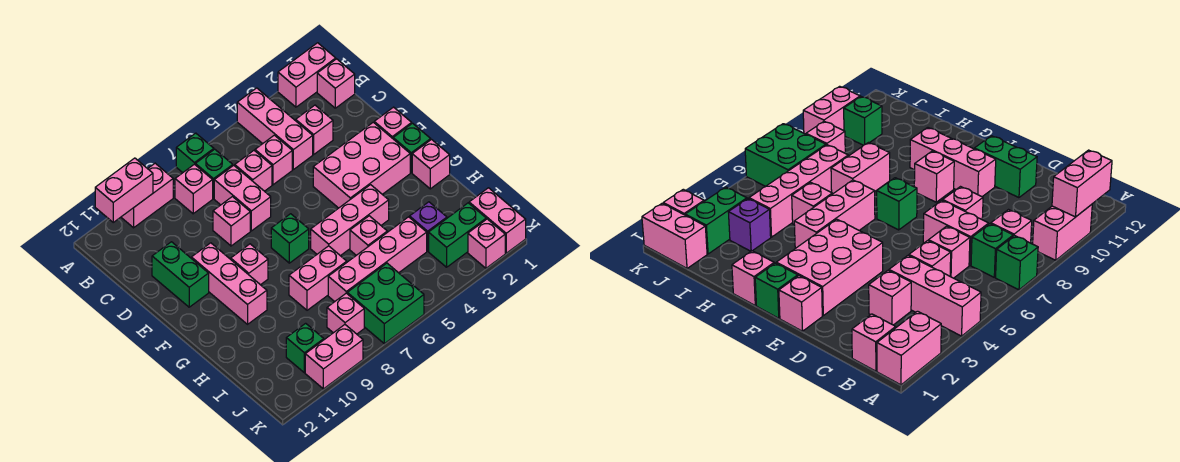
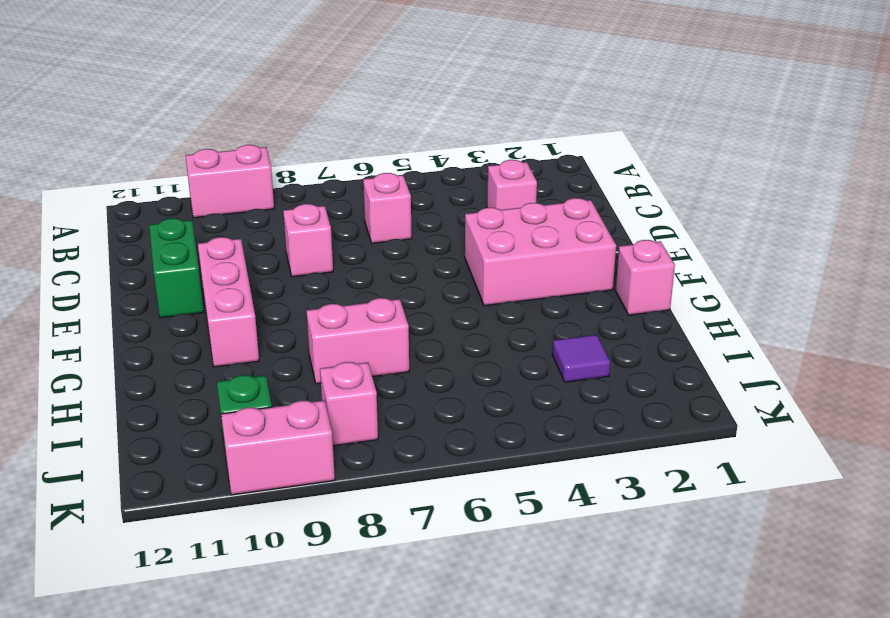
purple tile I3 level 1 -> purple brick I3 level 1
none -> pink brick A1:A2 level 1
none -> pink brick A4:C4 level 1
none -> green brick A7 level 1
none -> pink brick B1 level 1

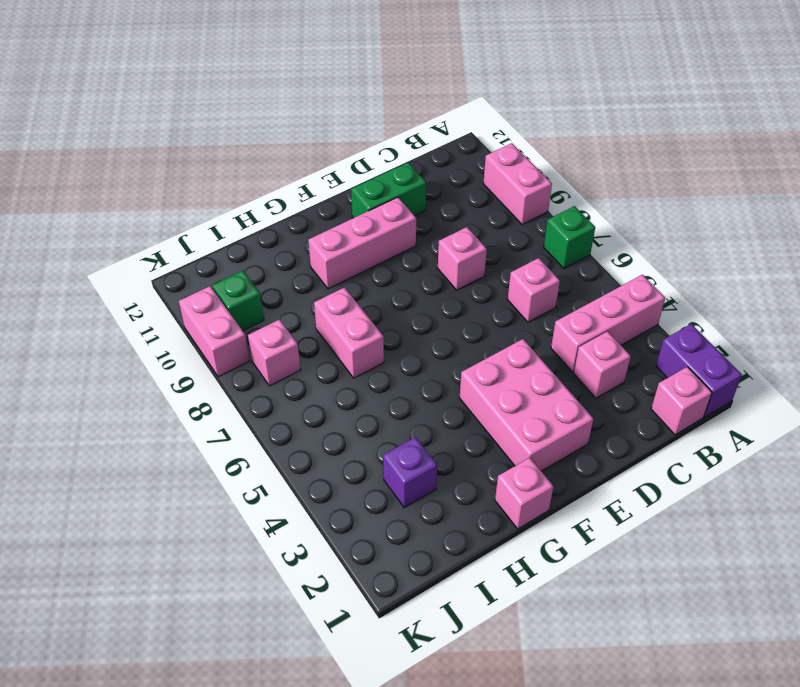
purple brick A1:A2 level 1 -> pink brick A1:A2 level 1
none -> green brick B7 level 1
none -> pink brick B8 level 1
none -> pink brick C5 level 1
none -> pink brick C7:D7 level 1

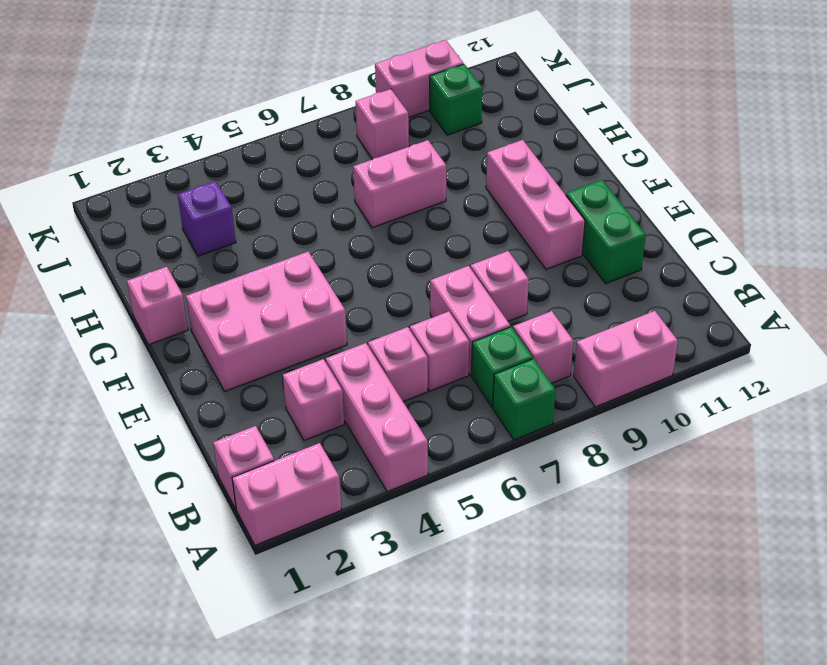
none -> pink brick E1 level 1
none -> green brick F1 level 1
none -> green brick F7 level 1
none -> pink brick F9 level 1

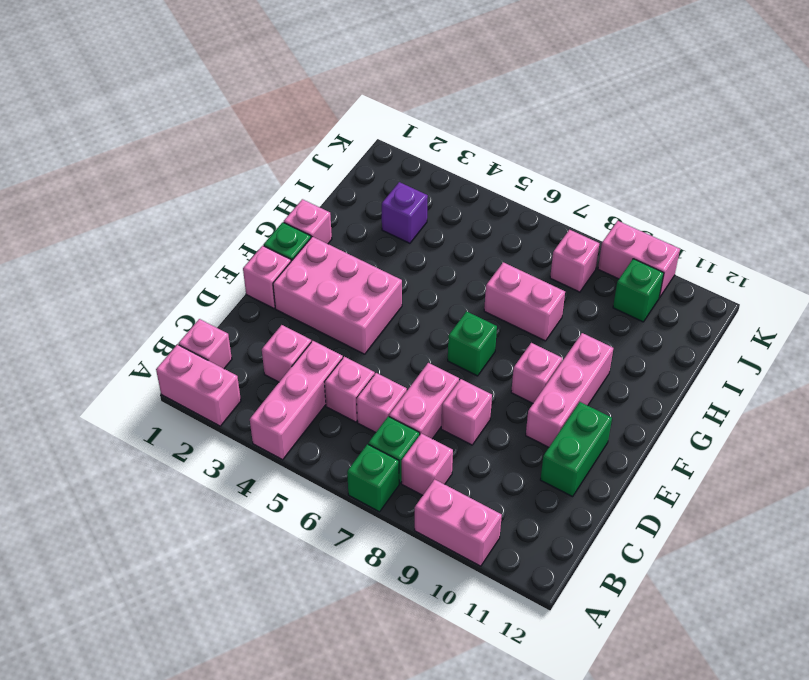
none -> pink brick G4:G6 level 1
none -> pink brick H5 level 1
none -> pink brick I4:I7 level 1
none -> pink brick J1:K1 level 1

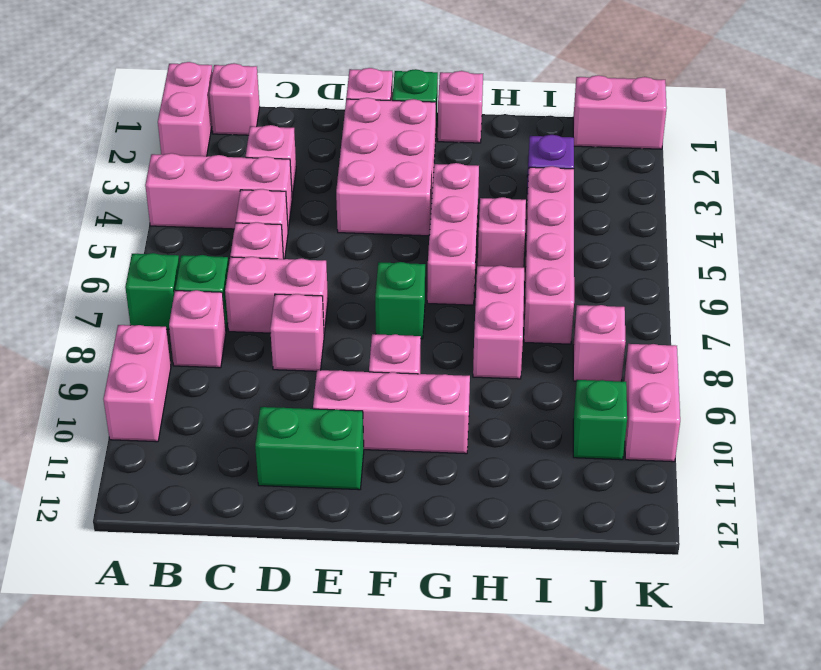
none -> green brick J2:J3 level 1
none -> green brick J6:K7 level 1
none -> pink brick K2 level 1
none -> pink brick A10:A11 level 2

